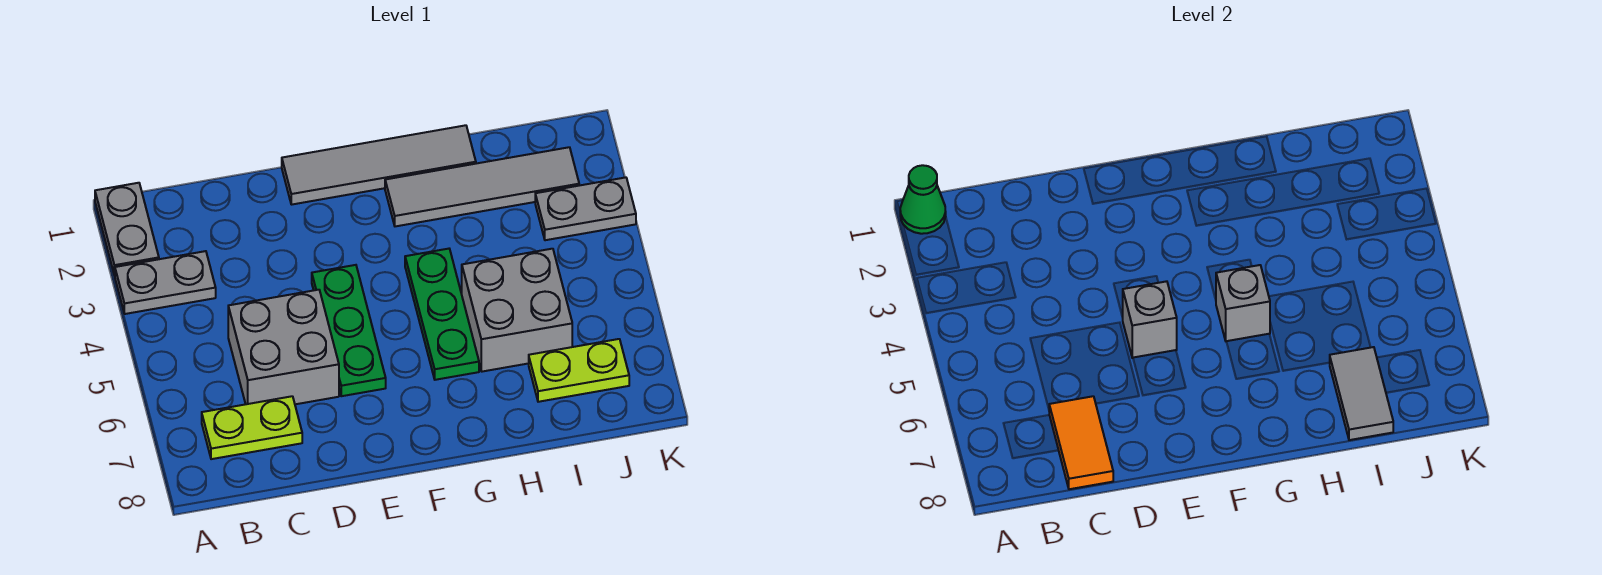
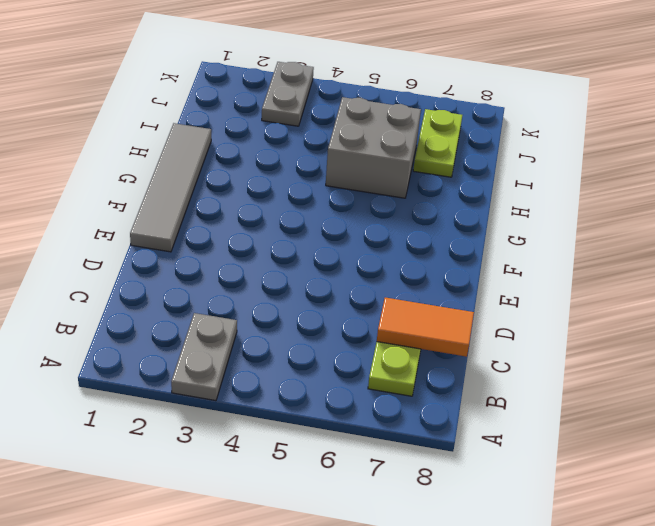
none -> grey plate A1:A2 level 1
none -> grey brick C5:D6 level 1
none -> green plate E4:E6 level 1

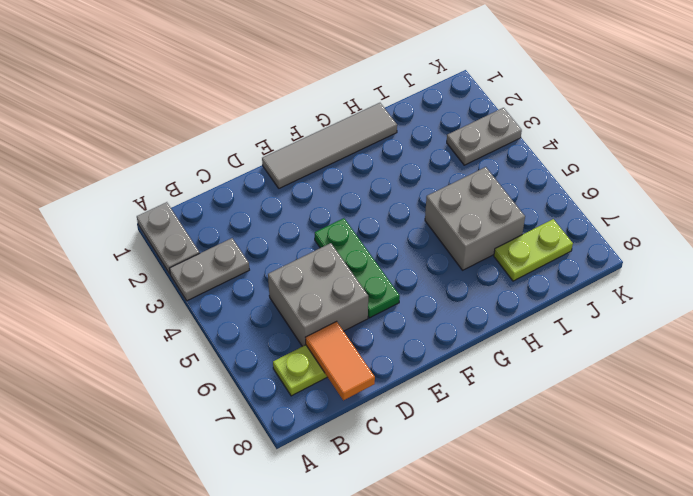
none -> grey tile G2:J2 level 1
none -> green plate G4:G6 level 1
none -> green cone A1 level 2

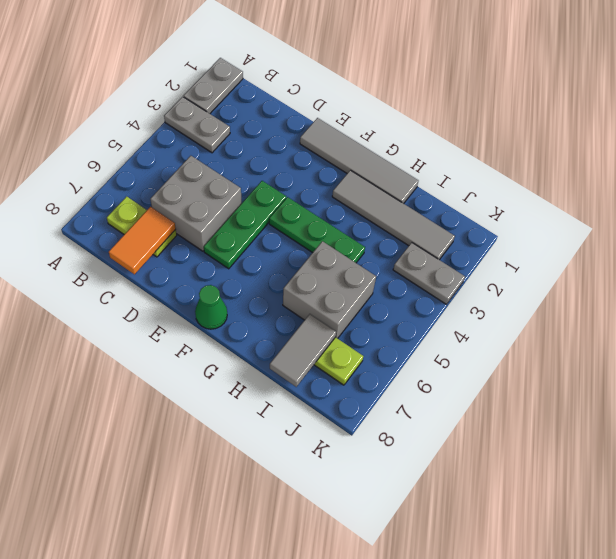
green plate F4:H4 level 1 -> green plate G4:G6 level 1
green cone F8 level 1 -> green cone A1 level 2
none -> grey brick E5 level 2
none -> grey brick G5 level 2

